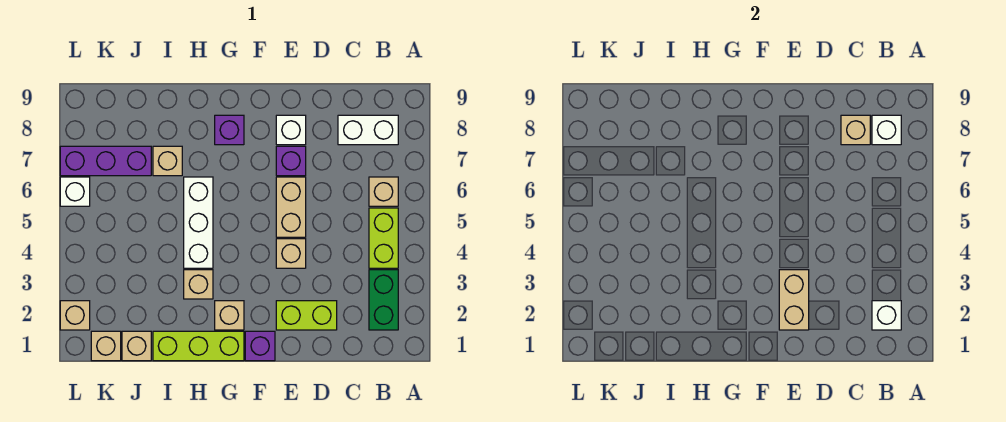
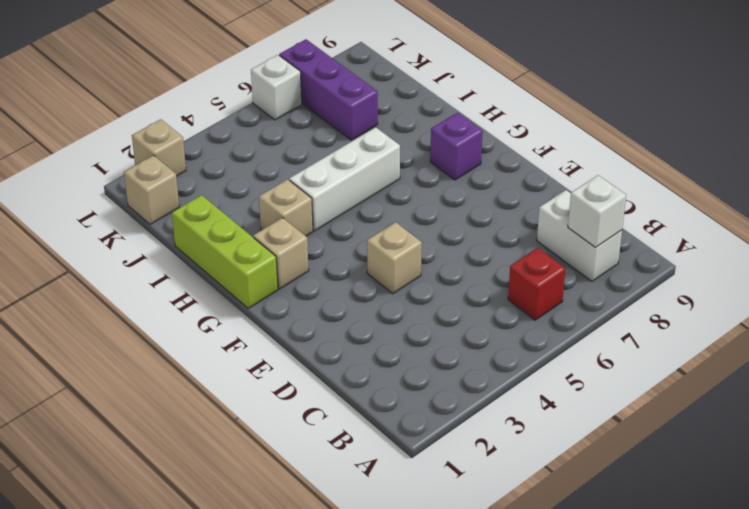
red brick B6 level 1 -> tan brick B6 level 1
none -> green brick B2:B3 level 1
none -> lime brick B4:B5 level 1
none -> lime brick D2:E2 level 1

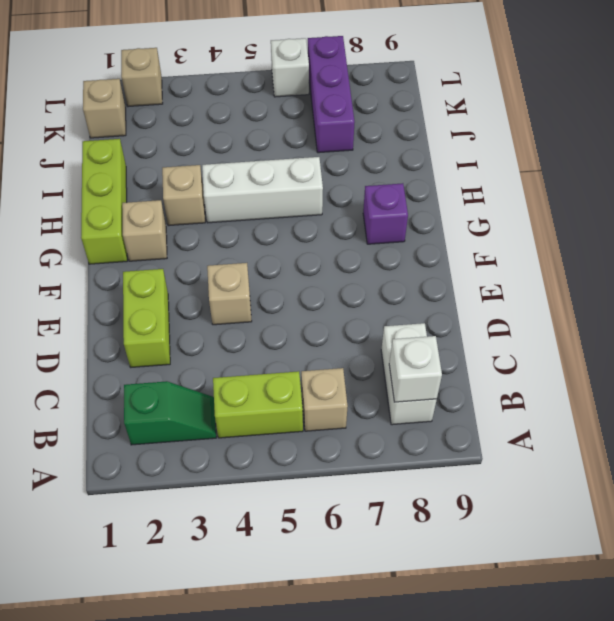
green slope B2:B3 level 1 top 2 -> green brick B2:B3 level 1
none -> tan brick E5:E6 level 1
none -> purple brick E7 level 1
none -> white brick E8 level 1

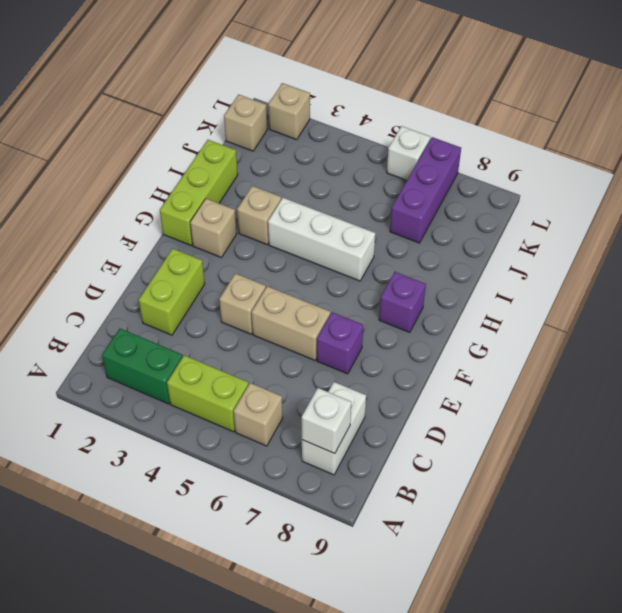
none -> white brick E8 level 1
none -> purple brick F1 level 1
none -> tan brick I7 level 1

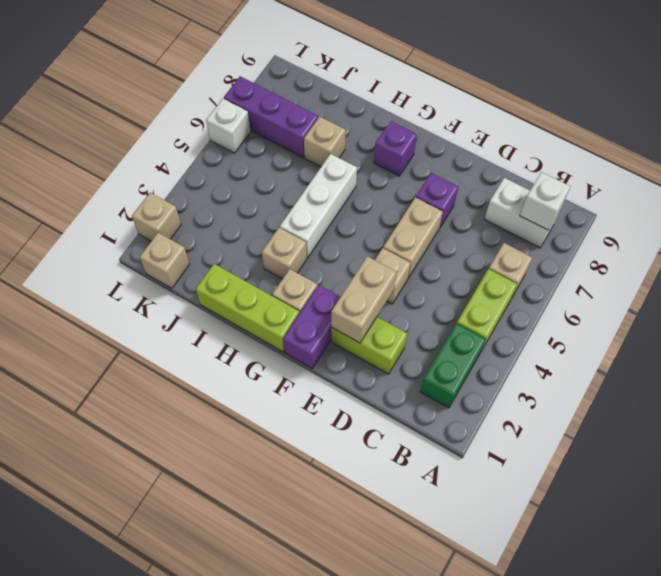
purple brick F1:F2 level 1 -> purple brick F1 level 1
none -> white brick E8 level 1
none -> tan brick J1 level 1
none -> white brick B2 level 2

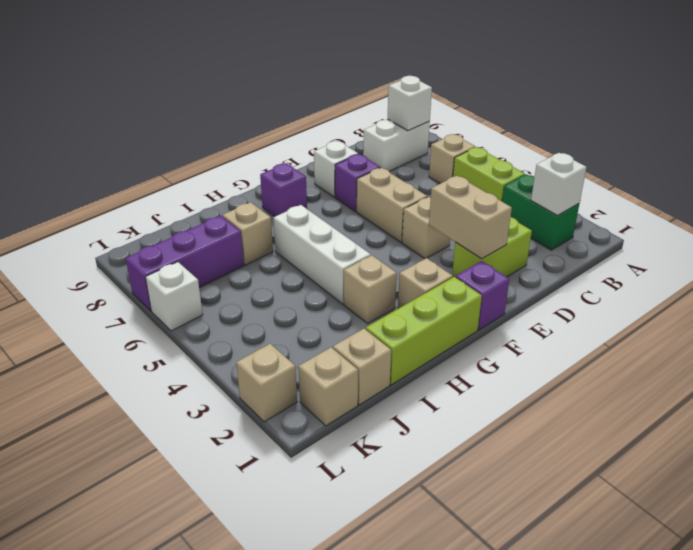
none -> tan brick C8 level 2

